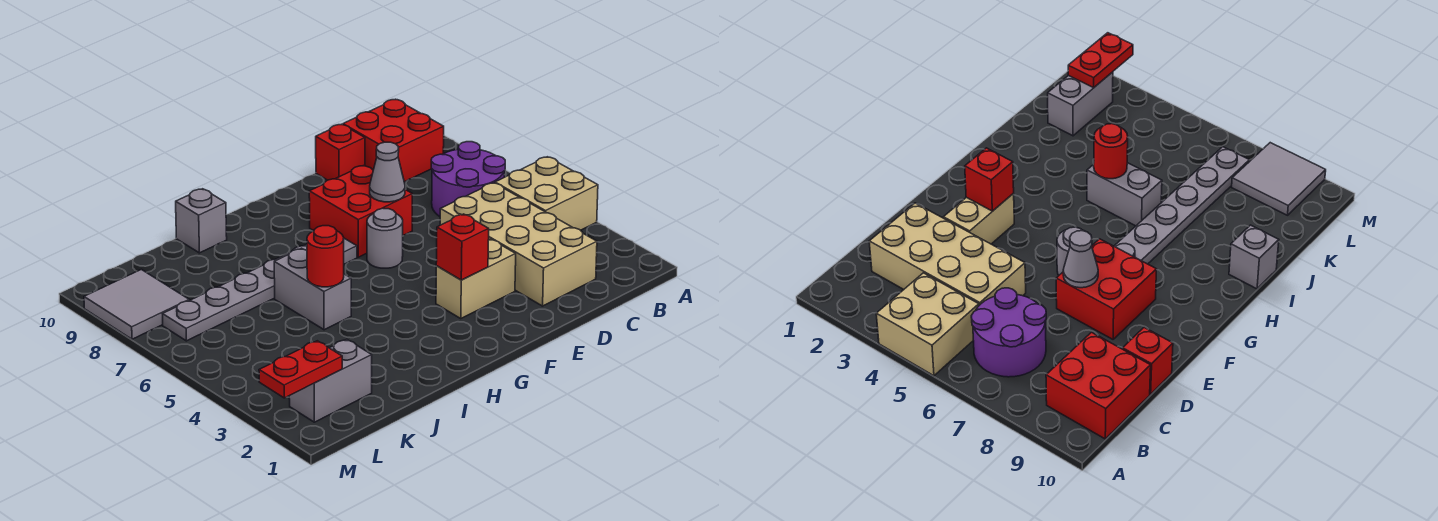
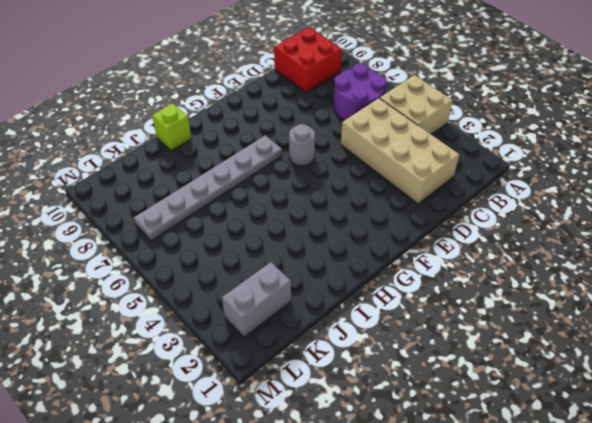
lime brick I10 level 1 -> grey brick I10 level 1
none -> red brick D10 level 1
none -> tan brick E3:F3 level 1
none -> red brick E7:F8 level 1

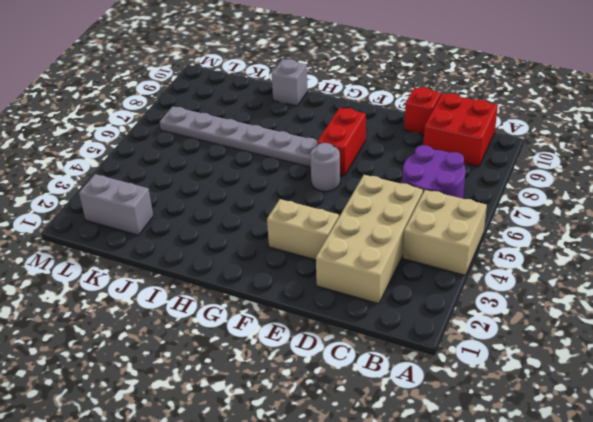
red brick F7:F8 level 1 -> red brick E7:F8 level 1
none -> grey brick I5:I6 level 1
none -> grey tile L8:M9 level 1
none -> grey cone E7 level 2

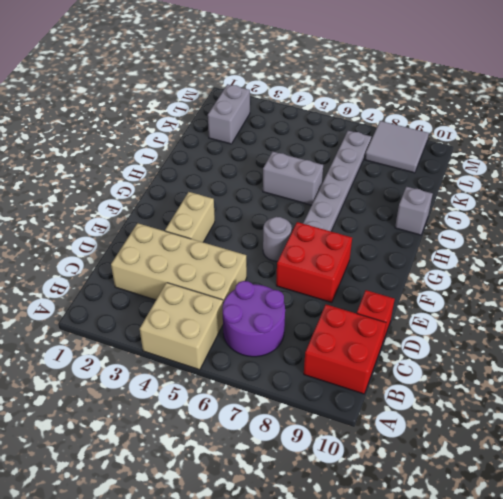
none -> grey cone E7 level 2
none -> red brick F3 level 2
none -> red round brick I5 level 2

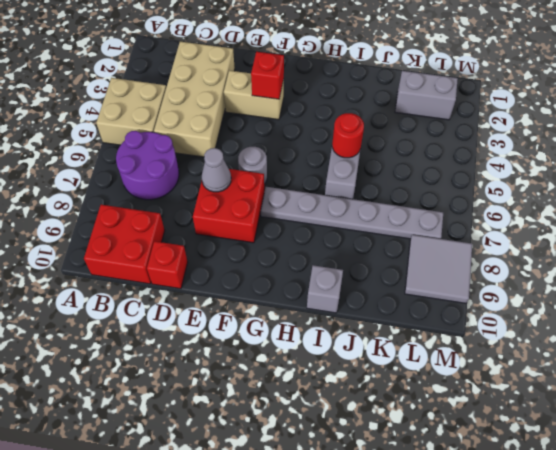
none -> red plate L2:M2 level 2

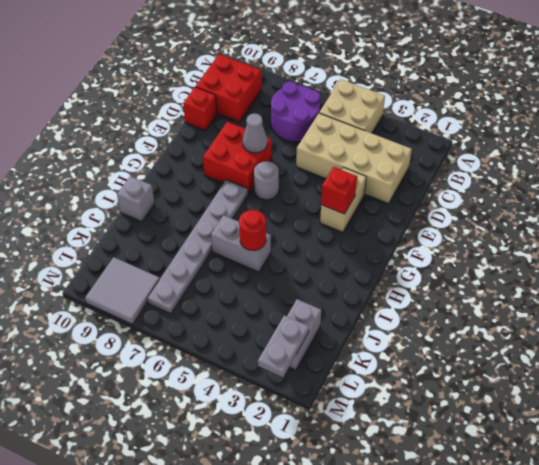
grey plate L2:M2 level 2 -> red plate L2:M2 level 2

